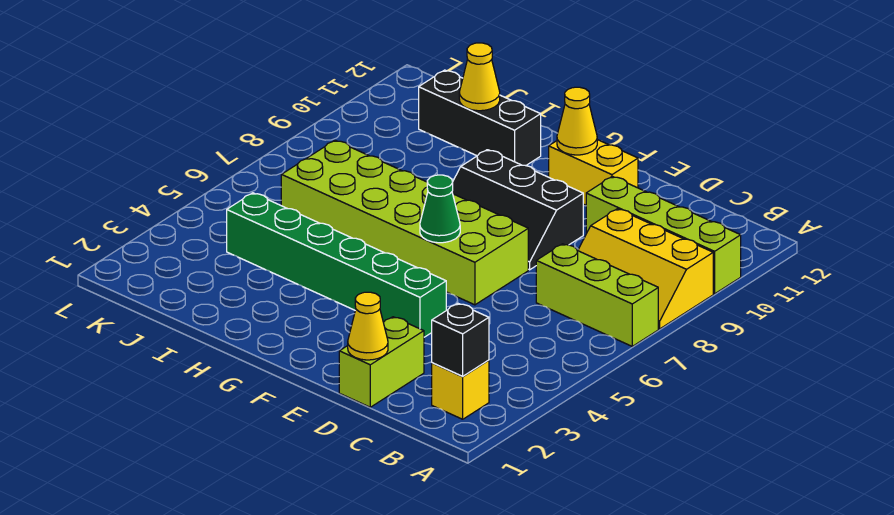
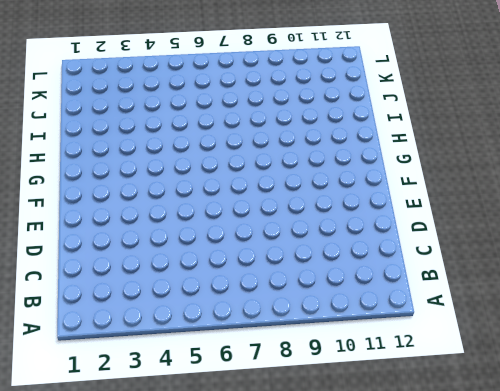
none -> lime brick A7:C7 level 1
none -> yellow slope A8:C9 level 1 top 9
none -> lime brick A10:D10 level 1

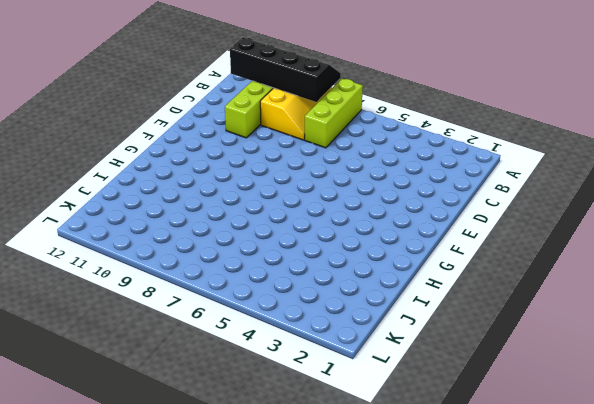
black slope A8:B11 level 2 top B -> none
none -> yellow brick B2 level 1
none -> lime brick D1:D2 level 1
none -> green brick E4:J4 level 1

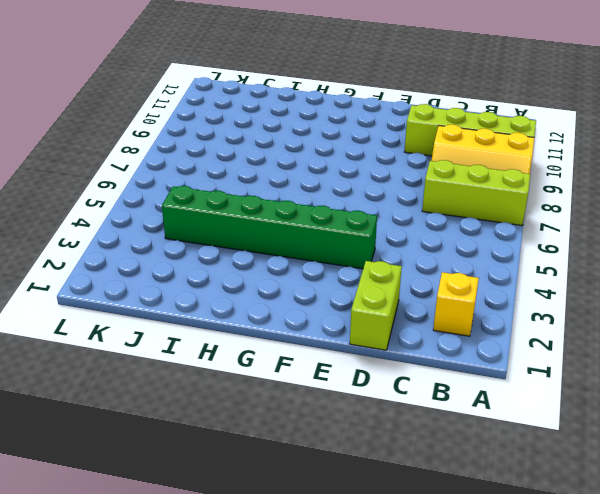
none -> lime brick E6:J7 level 1
none -> black slope E8:G9 level 1 top 9
none -> yellow brick E11:F11 level 1

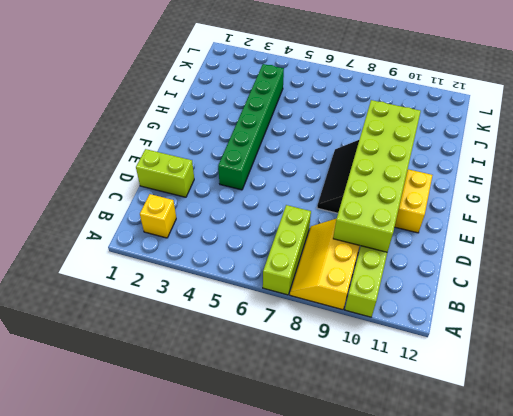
lime brick C9:H10 level 2 -> lime brick E6:J7 level 1
none -> black brick H11:J11 level 1
none -> black brick B2 level 2
none -> yellow cone D1 level 2

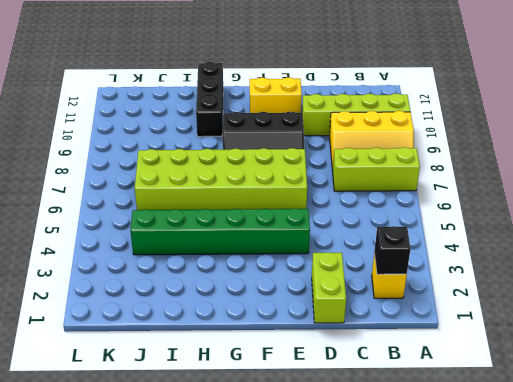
black brick H10:H12 level 1 -> black brick H11:J11 level 1
none -> yellow cone D1 level 2
none -> green cone F6 level 2
none -> yellow cone F11 level 2

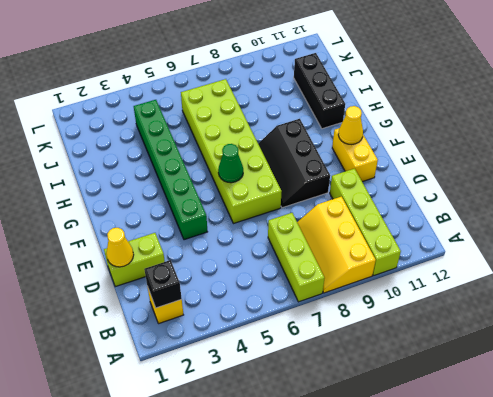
none -> yellow cone I11 level 2

